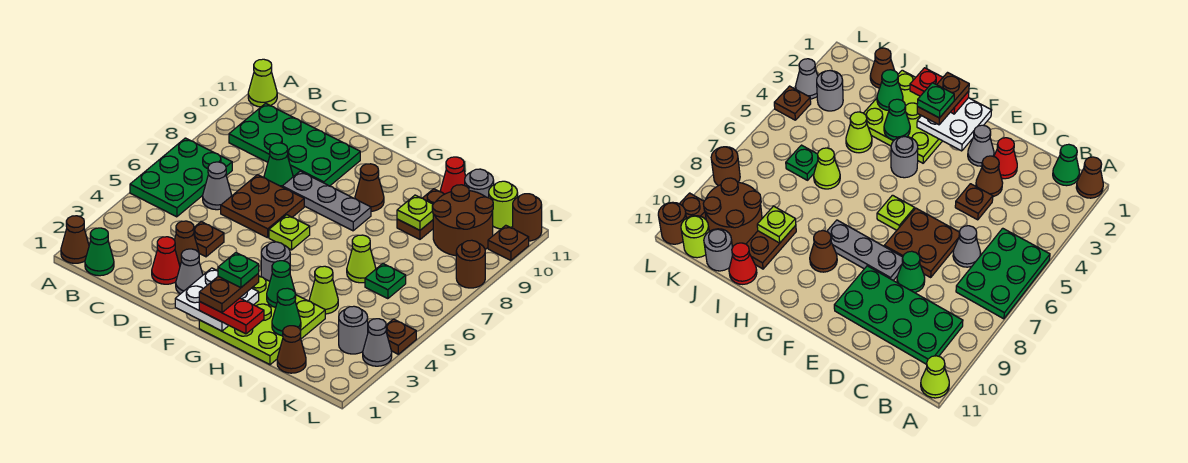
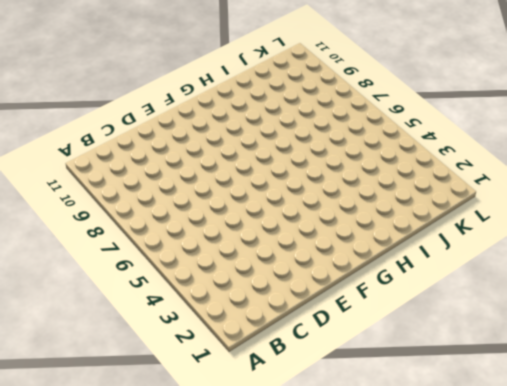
none -> brown cone A1 level 1
none -> green plate A5:B7 level 1
none -> lime cone A11 level 1
none -> green cone B1 level 1

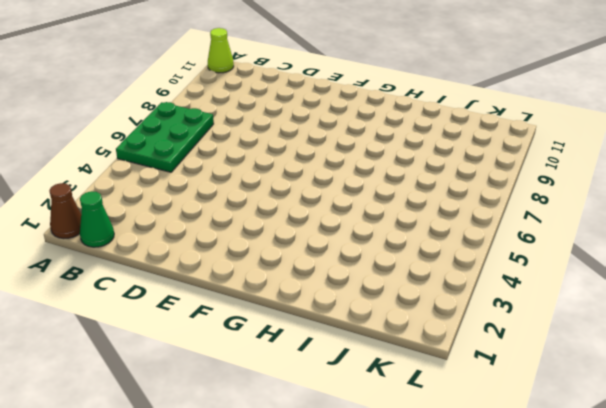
none -> green plate B9:E10 level 1
none -> grey cone C6 level 1
none -> red cone D2 level 1
none -> brown cone D3 level 1

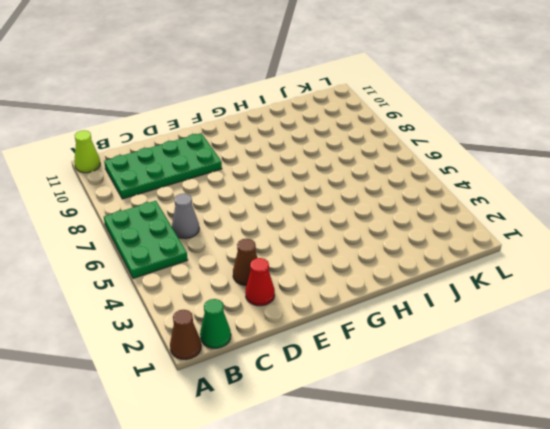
none -> brown plate D4 level 1
none -> brown plate D6:E7 level 1
none -> green cone D8 level 1
none -> grey cone E2 level 1

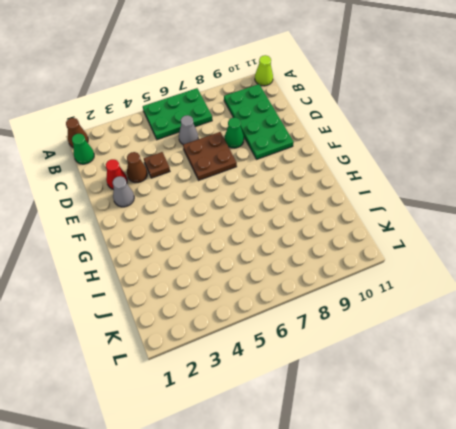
none -> grey plate E8:G8 level 1
none -> lime plate F6 level 1
none -> lime plate G1:I3 level 1
none -> grey round brick G4 level 1

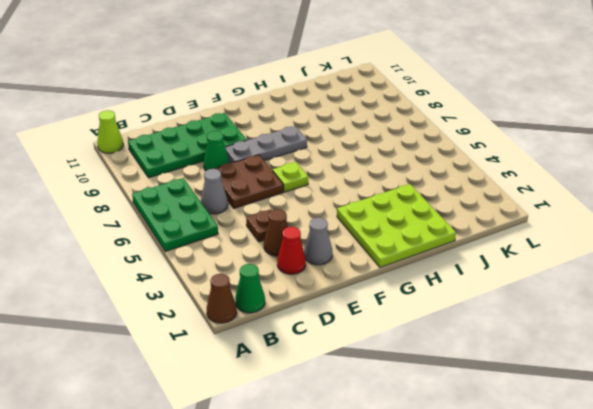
none -> grey round brick G4 level 1
none -> brown cone G9 level 1
none -> lime cone I4 level 1
none -> lime cone I6 level 1

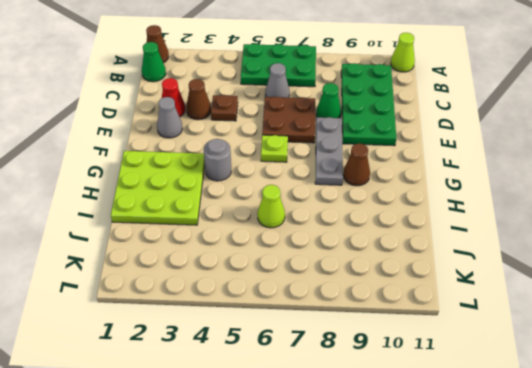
none -> lime cone I4 level 1
none -> brown plate I9:I10 level 1
none -> red cone I11 level 1
none -> brown cone J1 level 1

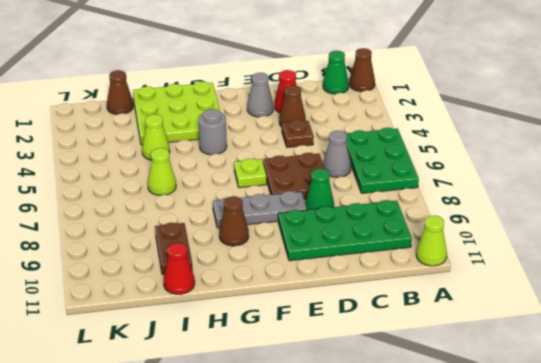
none -> green plate J6 level 1
none -> brown round brick J9:K10 level 1
none -> grey round brick J11 level 1
none -> grey round brick K3 level 1

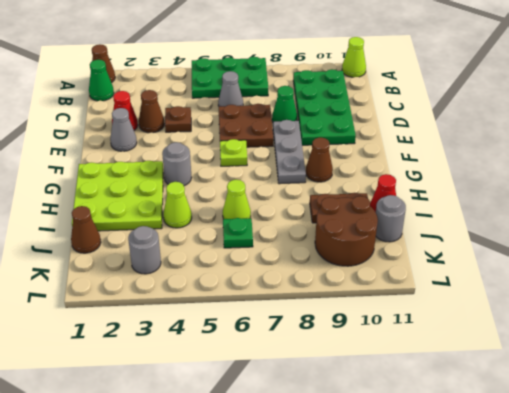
none -> lime round brick K11 level 1
none -> grey cone L3 level 1
none -> brown plate L4 level 1
none -> brown round brick L8 level 1

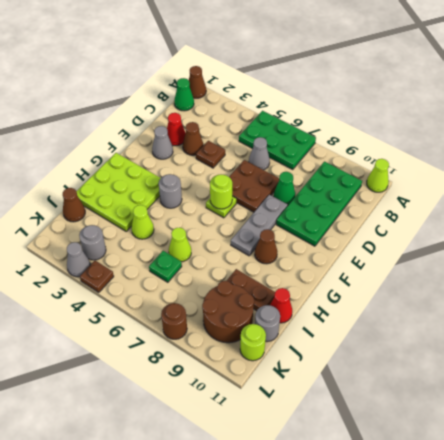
lime round brick F6 level 2 -> none
none -> brown plate L10 level 1
none -> brown round brick L11 level 1
none -> white plate F1:G2 level 2
none -> green cone H3 level 2

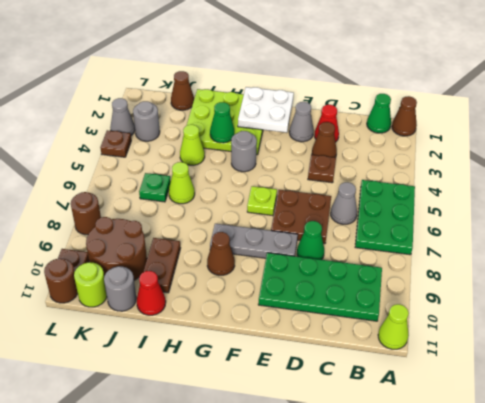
none -> green cone I2 level 2
none -> lime plate I9 level 2
none -> red plate G1:H1 level 3
none -> brown plate G1:G2 level 4

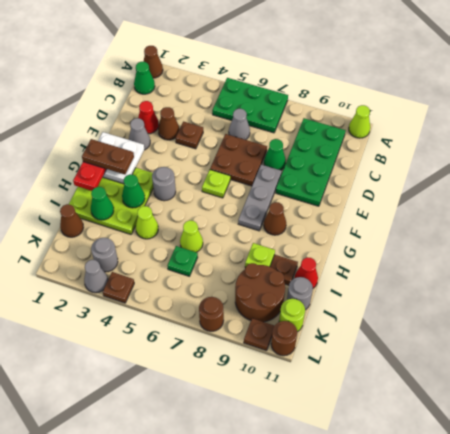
none -> green plate G2 level 5

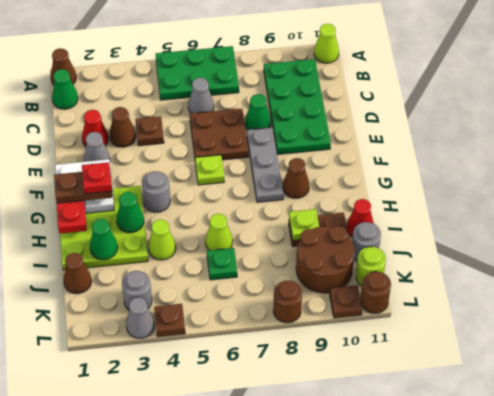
red plate G2 level 5 -> green plate G2 level 5

